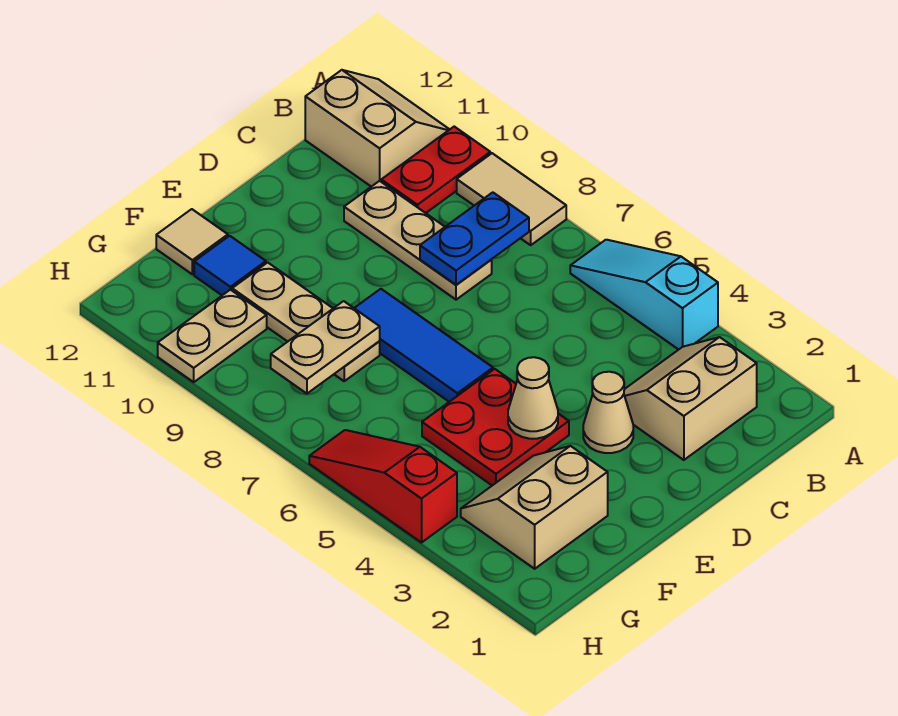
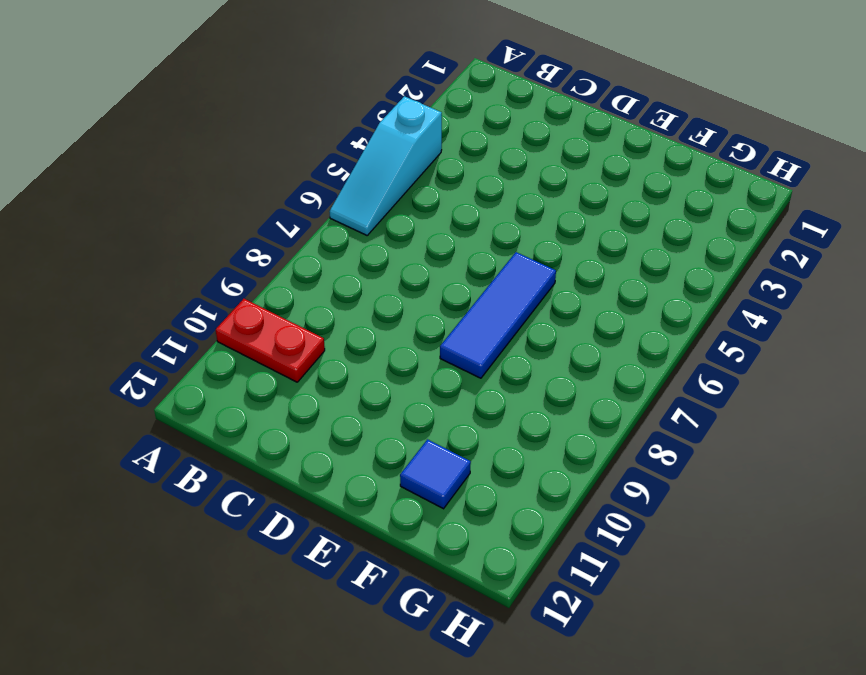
none -> tan tile A8:A9 level 1
none -> tan slope A11:B12 level 1 top B
none -> tan slope B2:C3 level 1 top 2

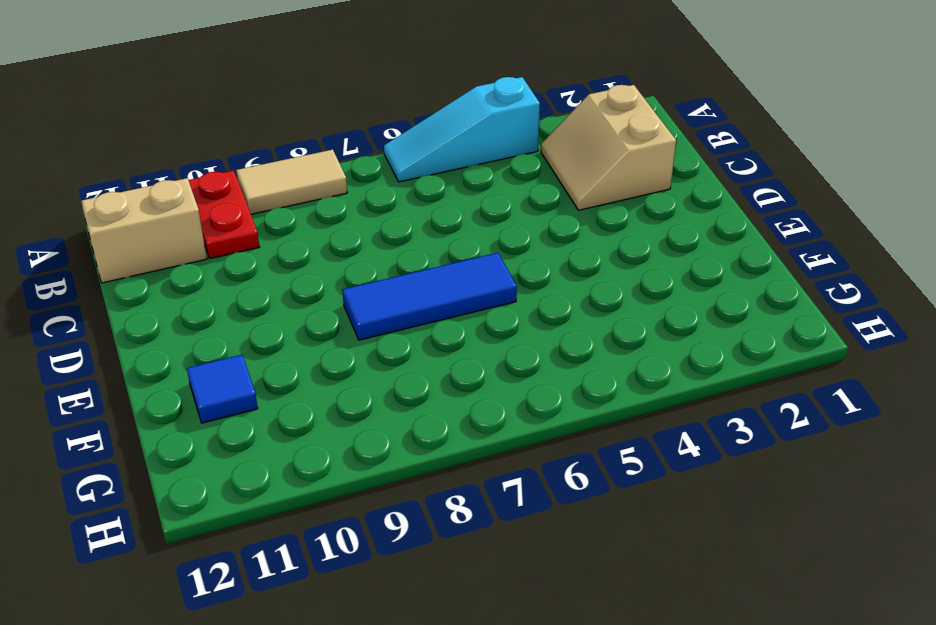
none -> tan plate C8:C10 level 1
none -> tan cone D3 level 1
none -> red plate E4:F5 level 1

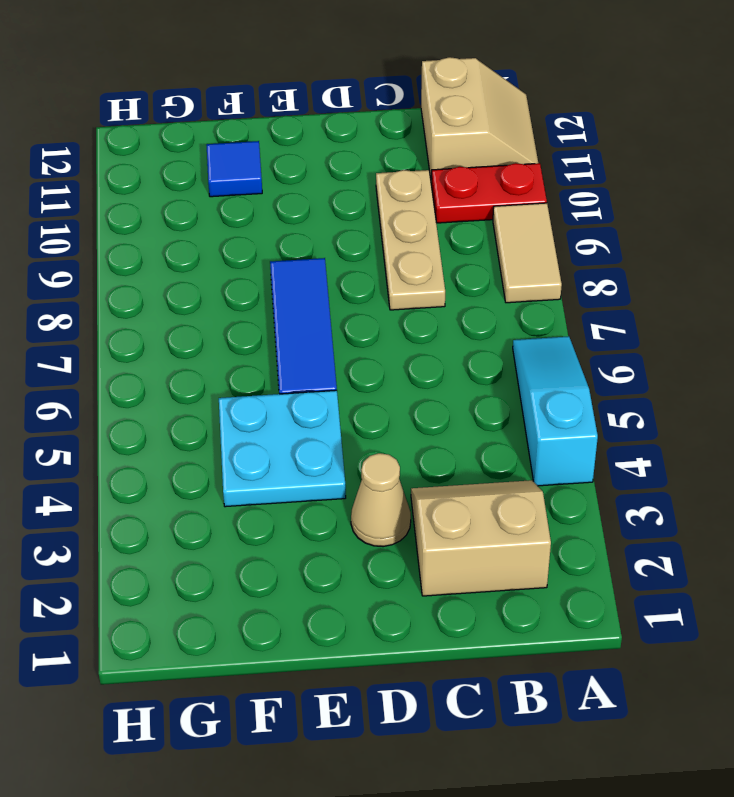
cyan plate E4:F5 level 1 -> red plate E4:F5 level 1
none -> tan slope F2:G3 level 1 top 2
none -> tan plate F8:F10 level 1
none -> tan tile F12 level 1

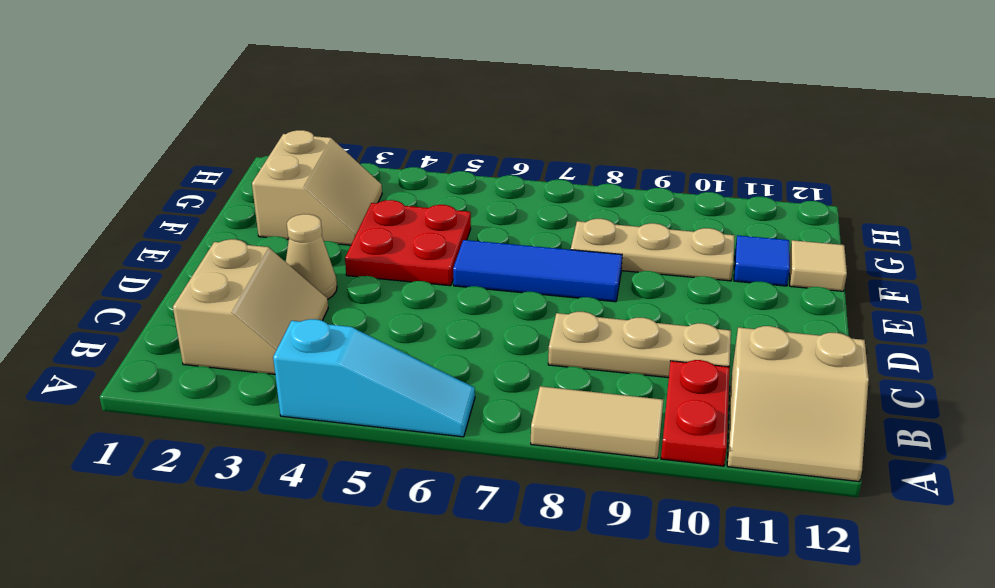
none -> tan plate G10:H10 level 1
none -> red slope H4:H6 level 1 top 4
none -> blue plate B8:C8 level 2

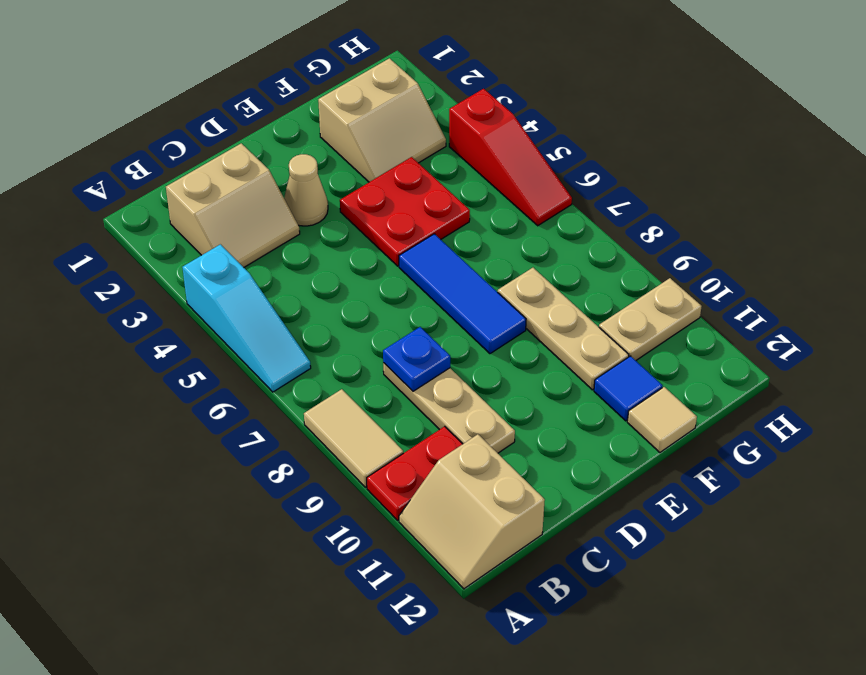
blue plate C8 level 2 -> blue plate B8:C8 level 2
none -> tan cone E4 level 2
none -> tan plate F8:G8 level 2

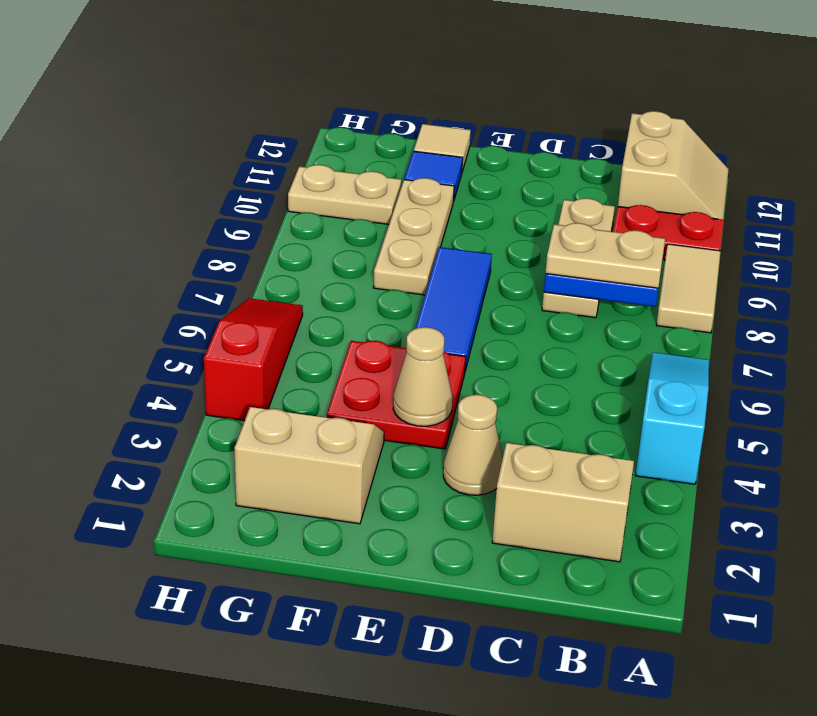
tan plate B8:C8 level 3 -> tan plate F8:G8 level 2

